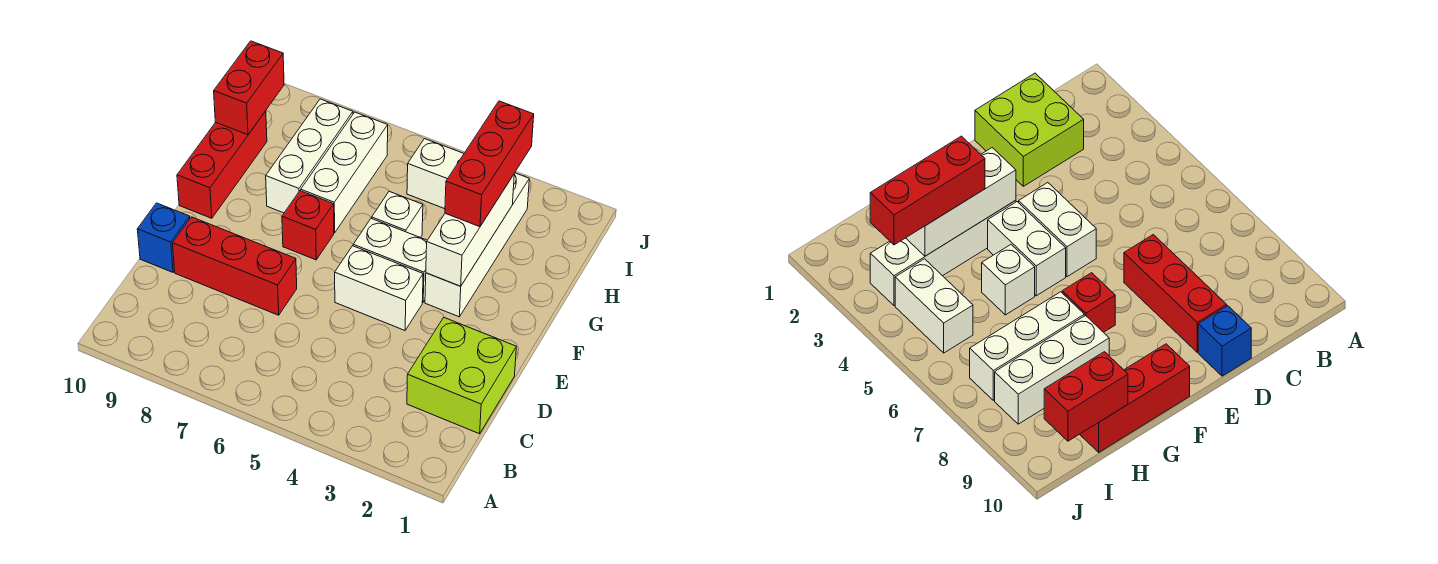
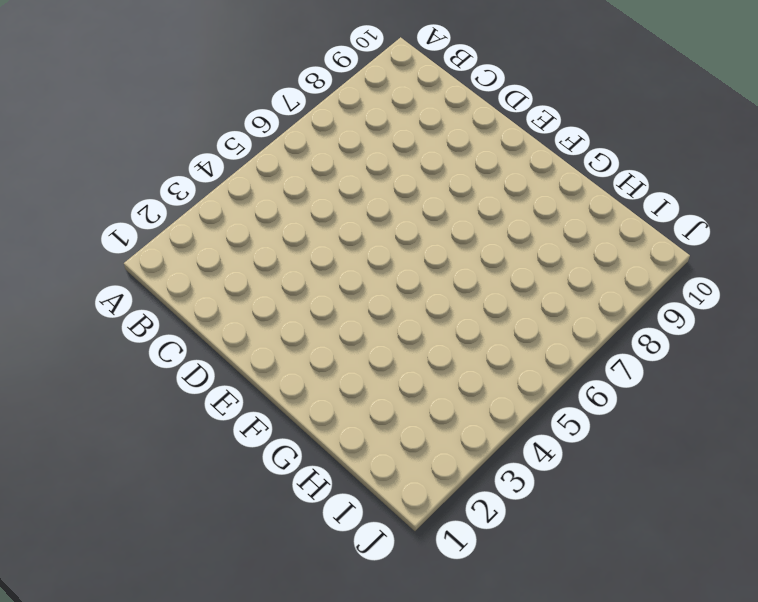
none -> lime brick C1:D2 level 1
none -> red brick D7:D9 level 1
none -> blue brick D10 level 1

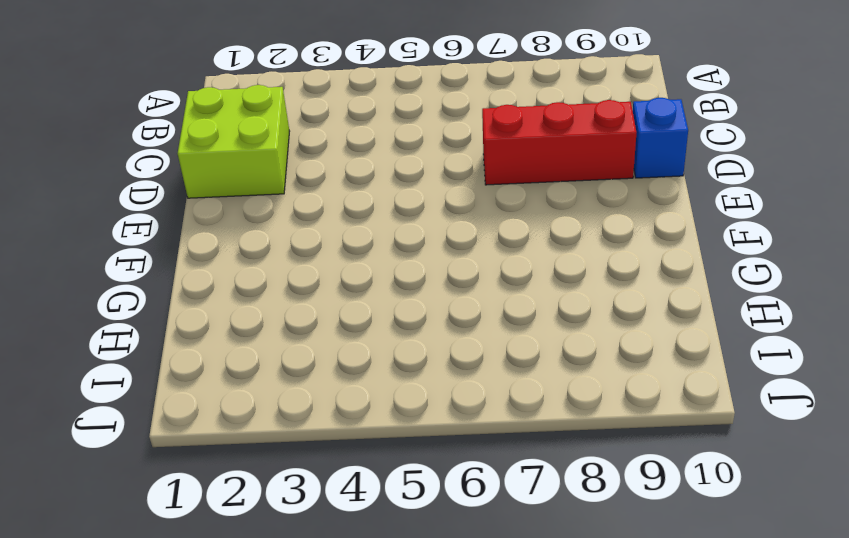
none -> white brick E4:E5 level 1
none -> white brick F3:I3 level 1
none -> white brick F4:F5 level 1

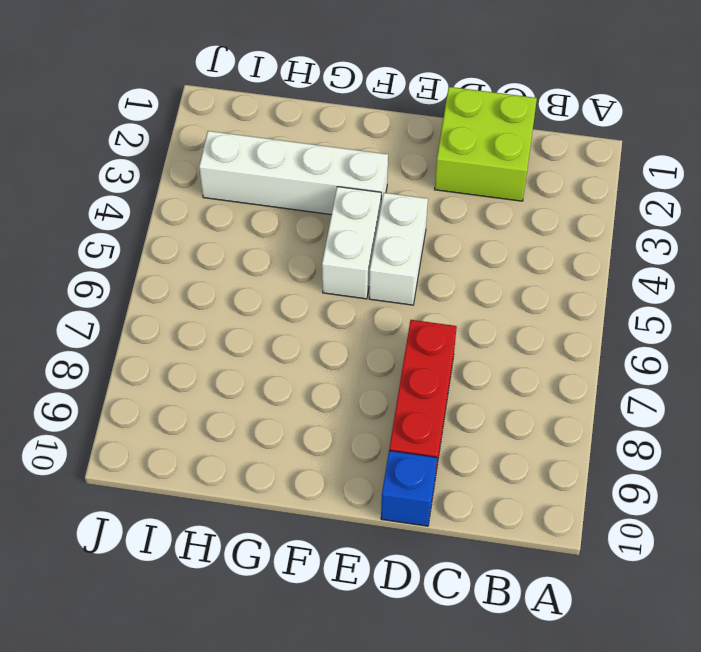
none -> red brick F7 level 1
none -> red brick F10:H10 level 1
none -> white brick G5 level 1

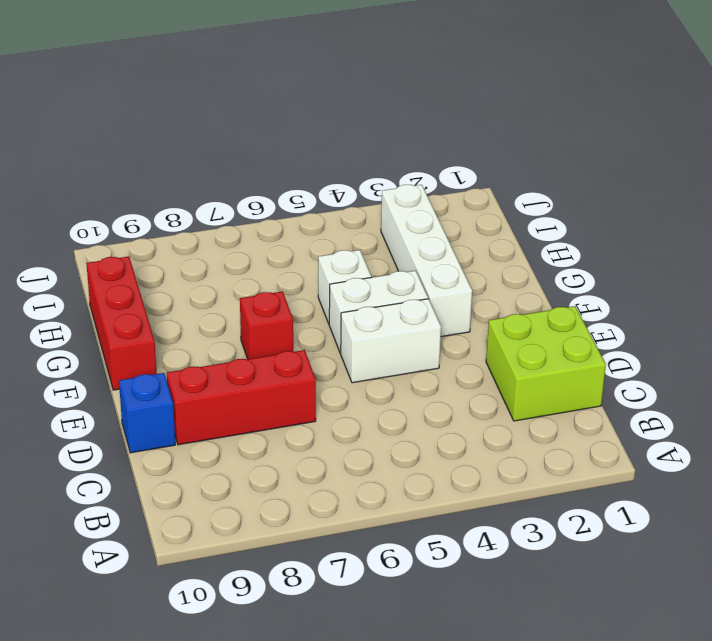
none -> white brick G7:I7 level 1
none -> white brick G8:I8 level 1
none -> white brick I4:I5 level 1

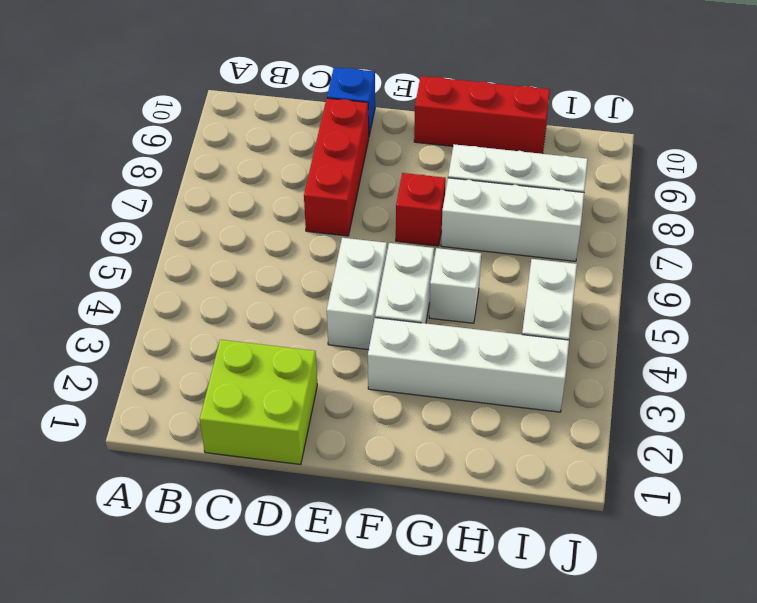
none -> white brick F3:H3 level 2
none -> red brick H10:I10 level 2
none -> red brick G3:I3 level 3

